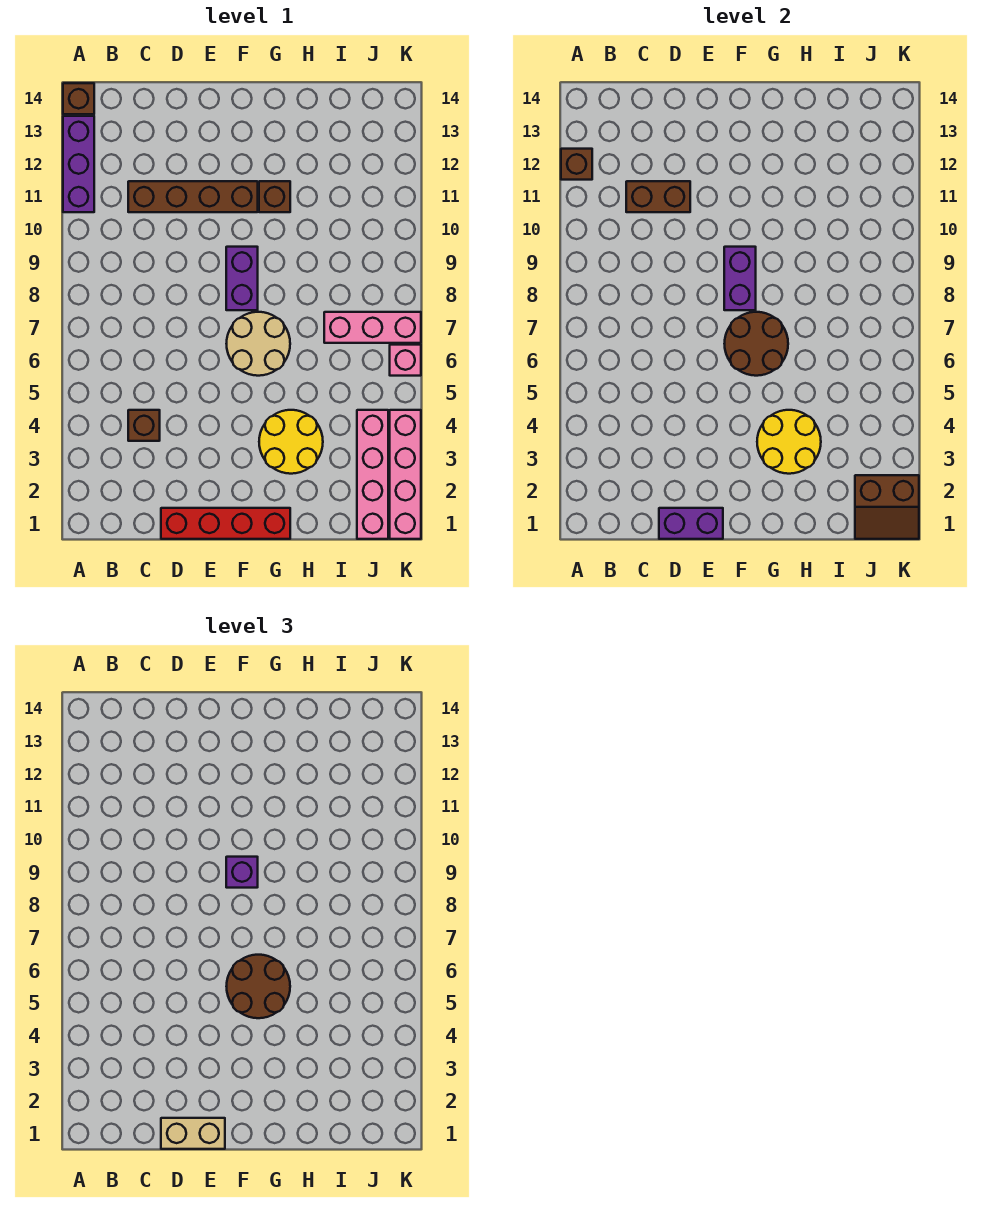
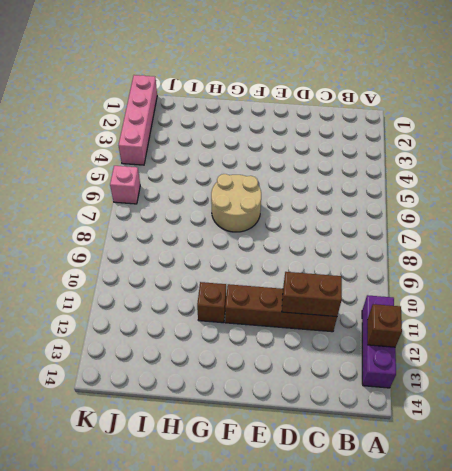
none -> brown brick A14 level 1
none -> brown brick C4 level 1
none -> red brick D1:G1 level 1

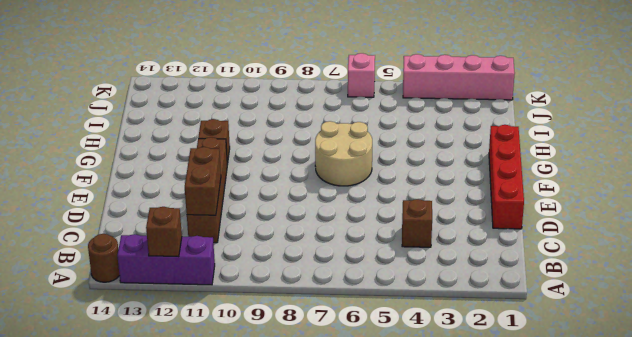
brown round brick A14 level 1 -> brown brick A14 level 1
none -> purple brick F8:F9 level 1
none -> yellow round brick G3:H4 level 1
none -> pink brick I7:K7 level 1

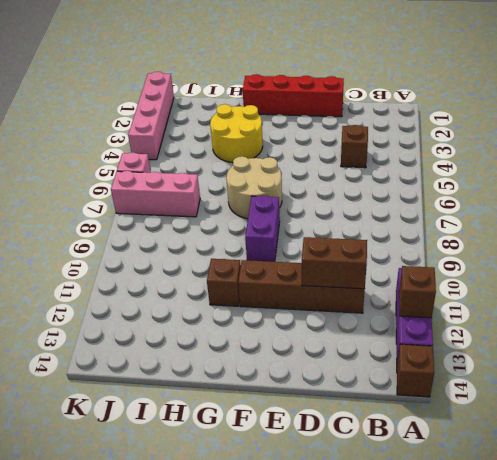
none -> pink brick J1:J4 level 1
none -> purple brick D1:E1 level 2
none -> brown round brick F6:G7 level 2

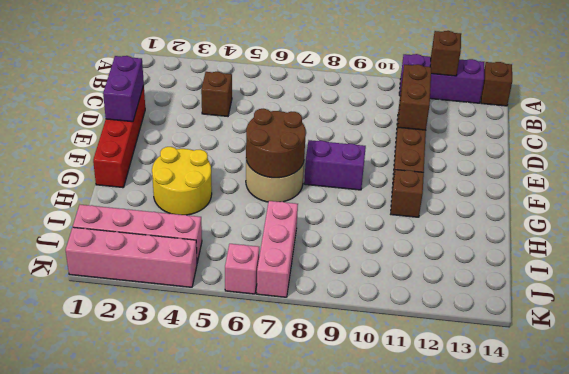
none -> purple brick F8:F9 level 2
none -> yellow round brick G3:H4 level 2
none -> brown slope J1:K2 level 2 top 2

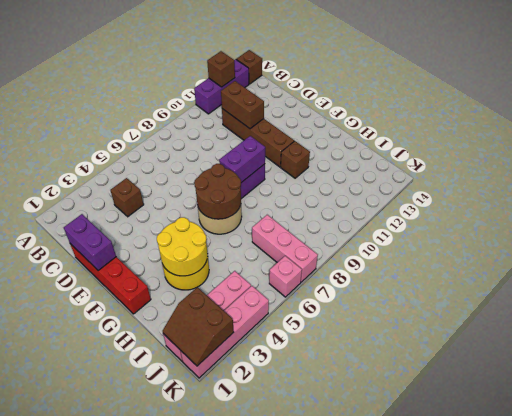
none -> tan brick D1:E1 level 3
none -> brown round brick F5:G6 level 3
none -> purple brick F9 level 3

